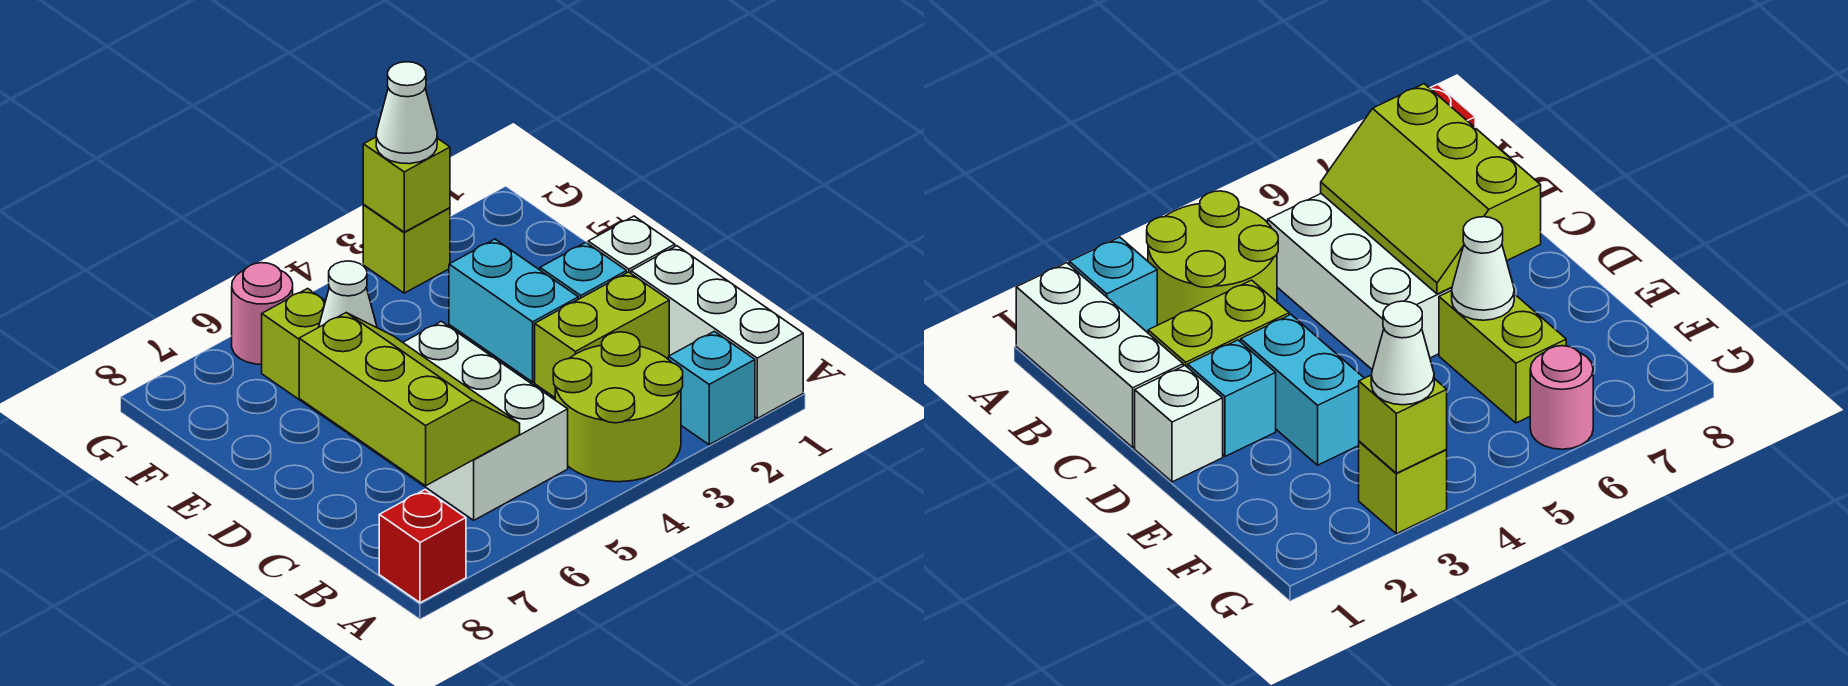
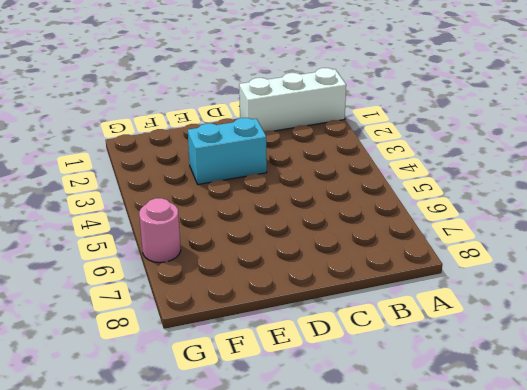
none -> cyan brick A2 level 1
none -> lime round brick A3:B4 level 1
none -> red brick A8 level 1

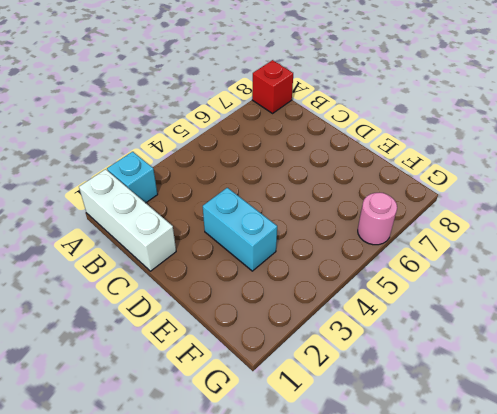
none -> lime round brick A3:B4 level 1
none -> white brick B5:D6 level 1
none -> lime brick C2:C3 level 1

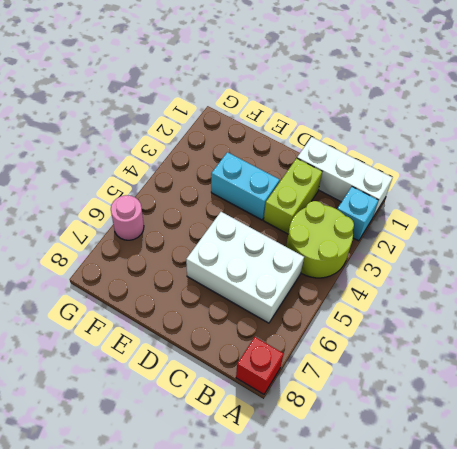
none -> white brick D1 level 1
none -> cyan brick D2 level 1
none -> lime brick E6:F6 level 1

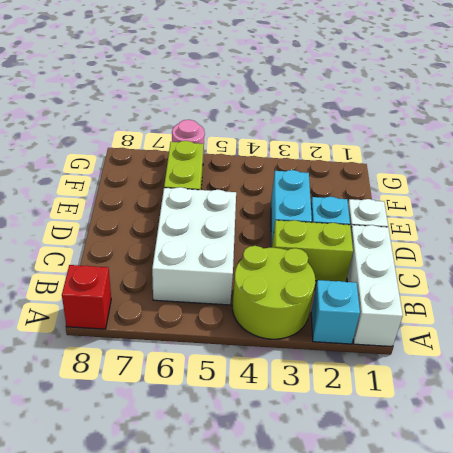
none -> lime brick G3 level 1
none -> lime slope B6:D7 level 2 top 7
none -> white cone E6 level 2

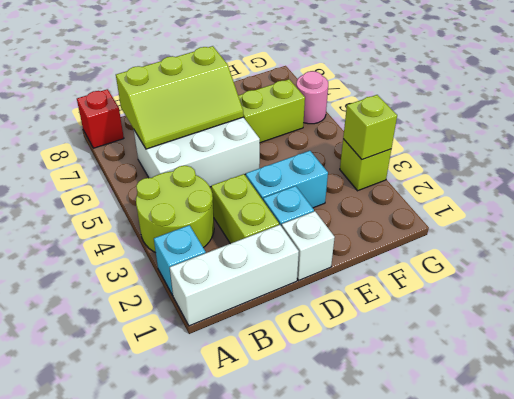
none -> white cone E6 level 2
none -> white cone G3 level 3

